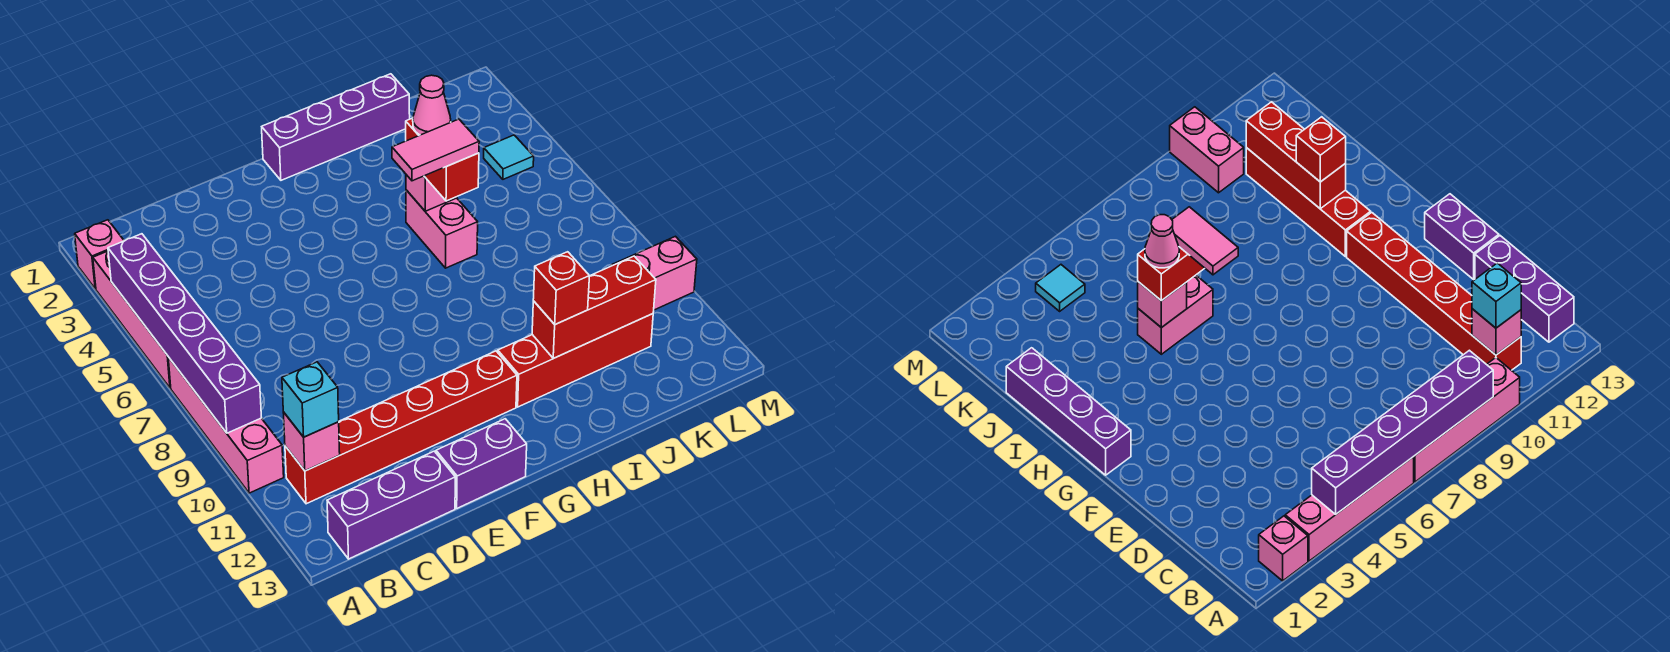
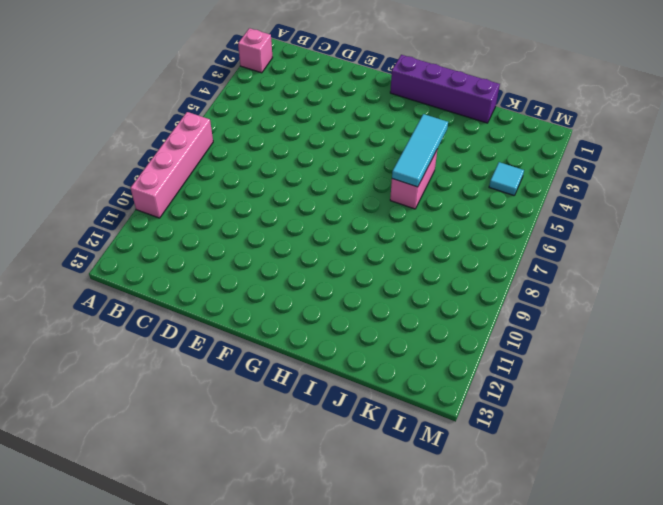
cyan tile I4:I6 level 2 -> pink brick I5 level 2
none -> pink brick A3:A6 level 1
none -> red brick B11:G11 level 1
none -> purple brick B13:D13 level 1

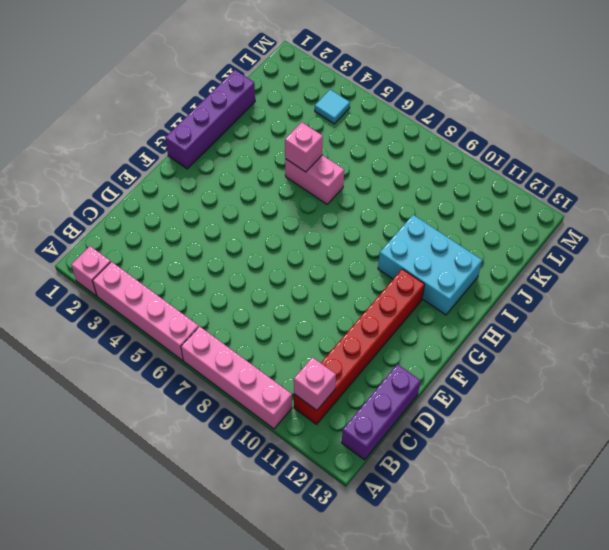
cyan brick H10:I12 level 1 -> red brick H11:K11 level 1
none -> purple brick E13:F13 level 1
none -> pink brick L10:M10 level 1
none -> purple brick A4:A9 level 2

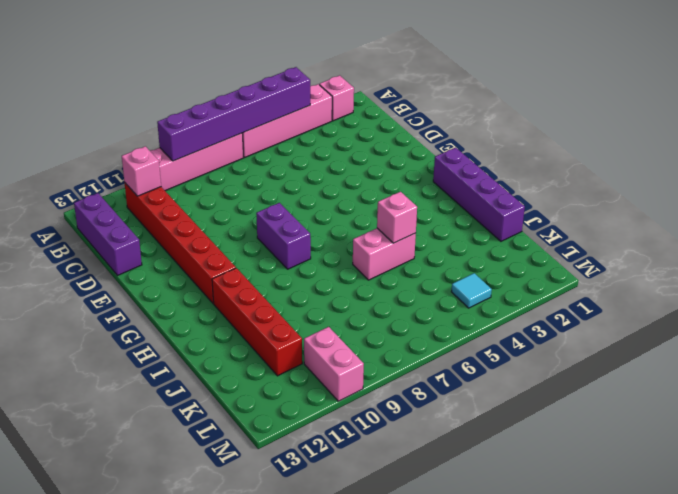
purple brick F8:G8 level 1 -> purple brick E13:F13 level 1
none -> red brick I11:K11 level 2
none -> cyan brick B11 level 3
none -> red brick I5:I6 level 3

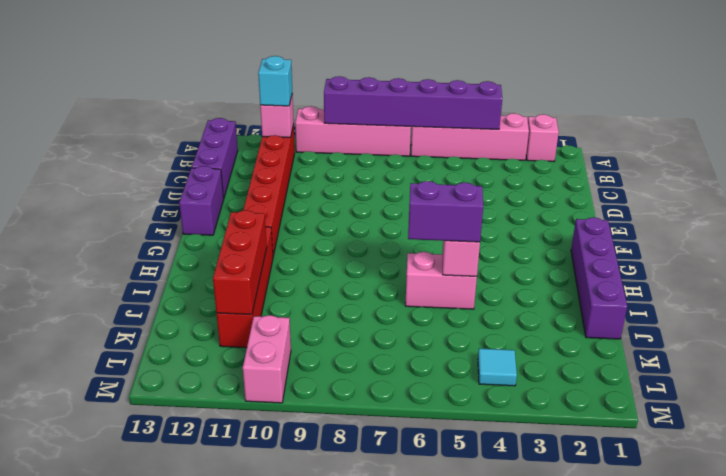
purple brick I5:I6 level 3 -> red brick I5:I6 level 3
none -> red brick I11 level 3
none -> pink tile H6:I6 level 4
none -> pink cone I5 level 4

